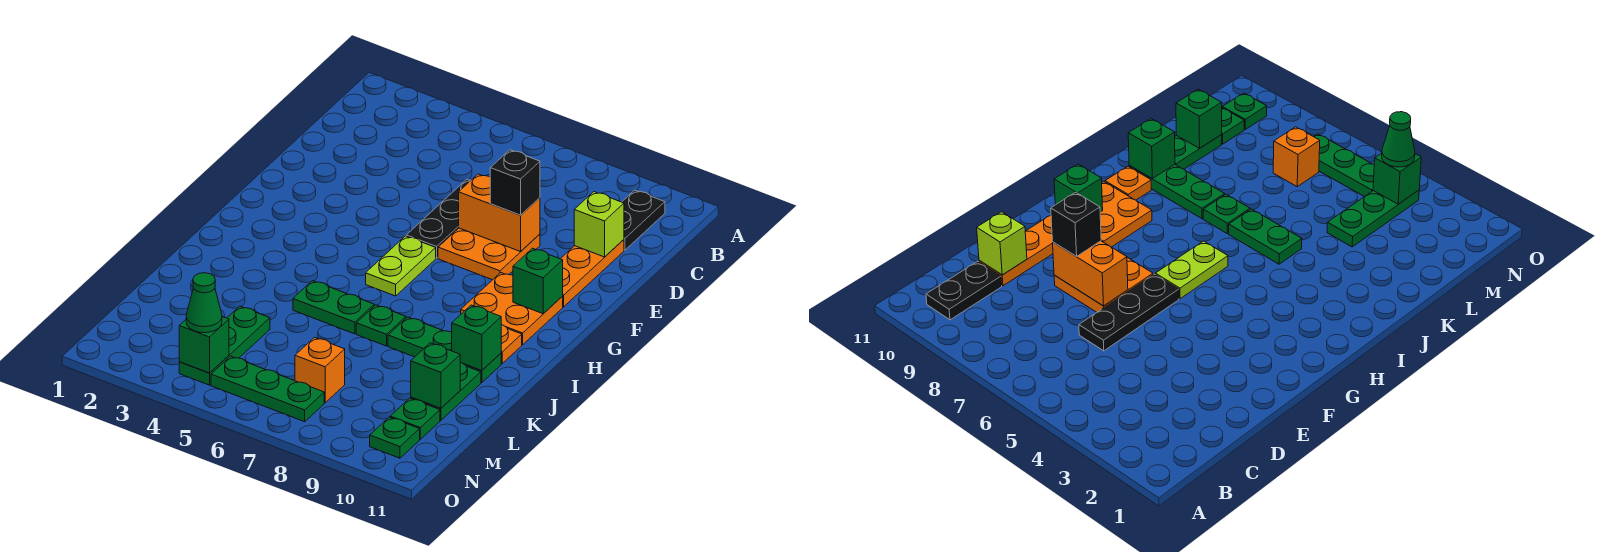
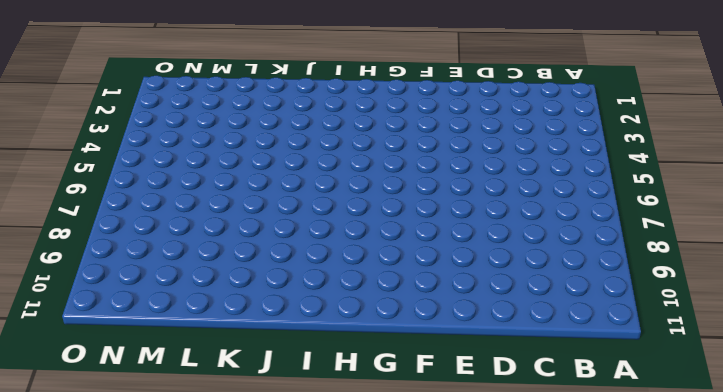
none -> black plate B10:C10 level 1
none -> black plate D6:F6 level 1
none -> orange plate D10:F10 level 1

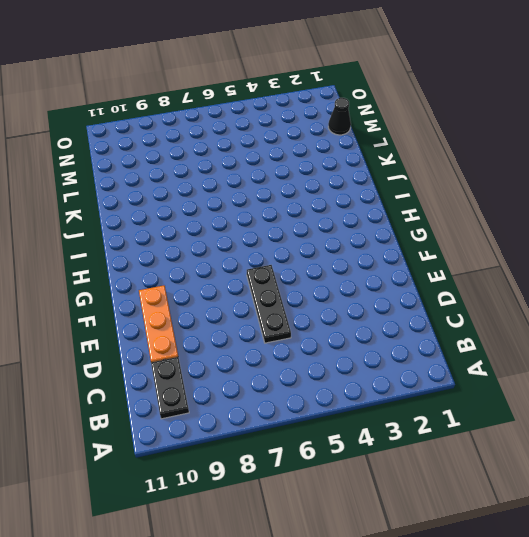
black cone M1 level 1 -> none
none -> orange plate E7:F8 level 1
none -> lime plate G6:H6 level 1
none -> orange plate G9:H10 level 1

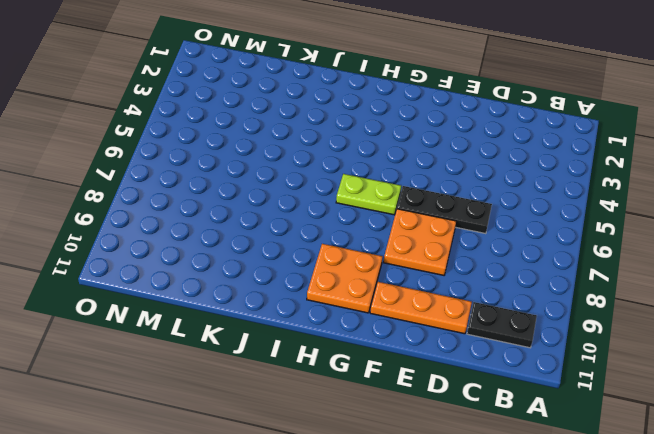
none -> orange plate I10 level 1
none -> green plate J5:J6 level 1
none -> green plate J7 level 1

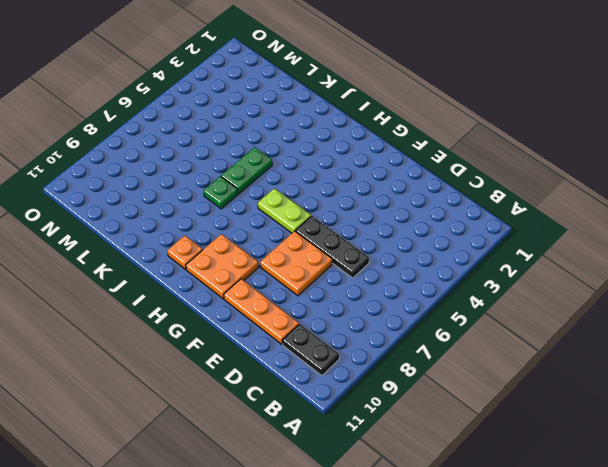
none -> green plate J8:J10 level 1
none -> green plate K10:L10 level 1
none -> green plate L4:N4 level 1

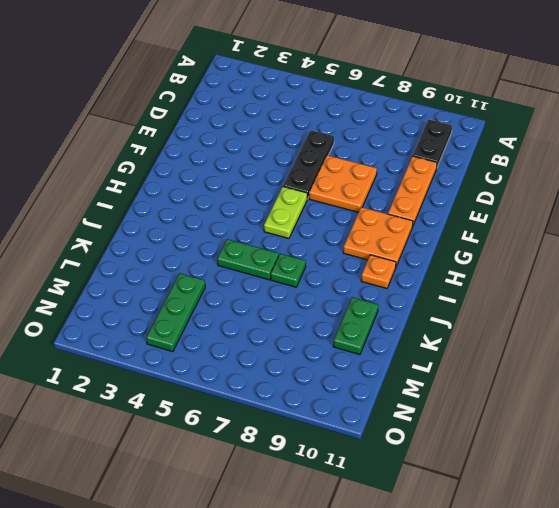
none -> green plate J8:J10 level 1
none -> orange brick M7 level 1
none -> green plate M10 level 1

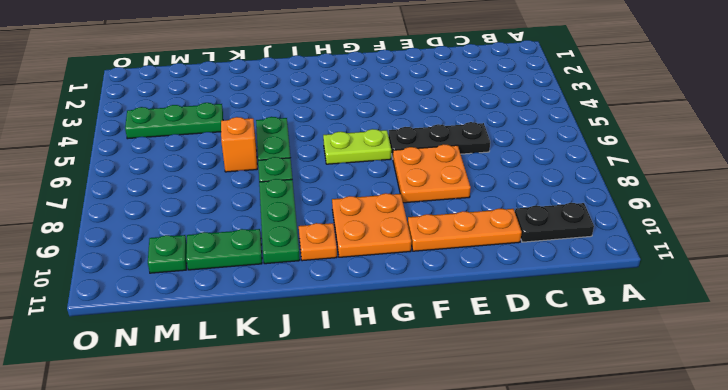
orange brick K6 level 1 -> orange brick M7 level 1
none -> green plate N5:N7 level 1
none -> green plate N10 level 1
none -> lime brick D10 level 2

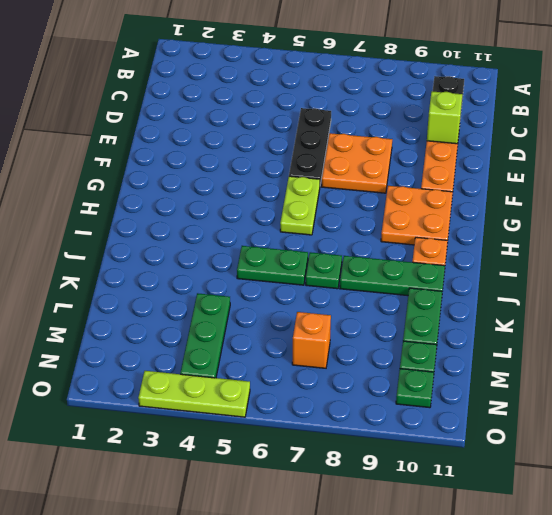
lime plate O3:O5 level 1 -> none
none -> green plate N5:N7 level 1
none -> orange brick E7:E8 level 2
none -> green brick G10 level 2

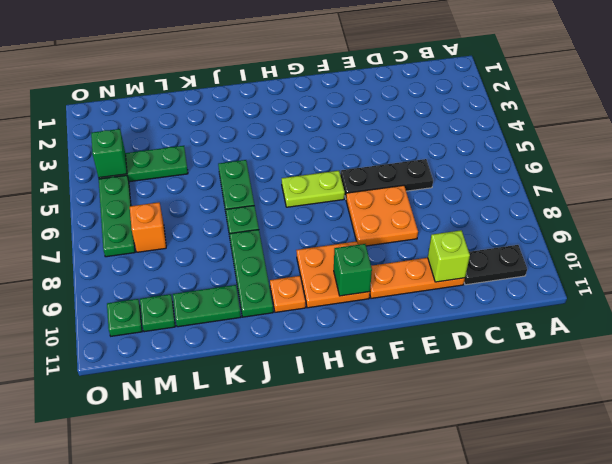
none -> orange brick E7:E8 level 2
none -> green brick J10 level 2
none -> green brick L10 level 2

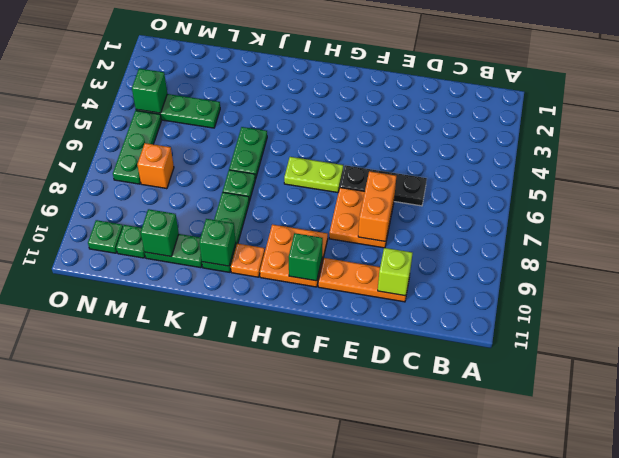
none -> black plate B10:C10 level 1
none -> black brick E8 level 3
none -> green cone N4 level 3

